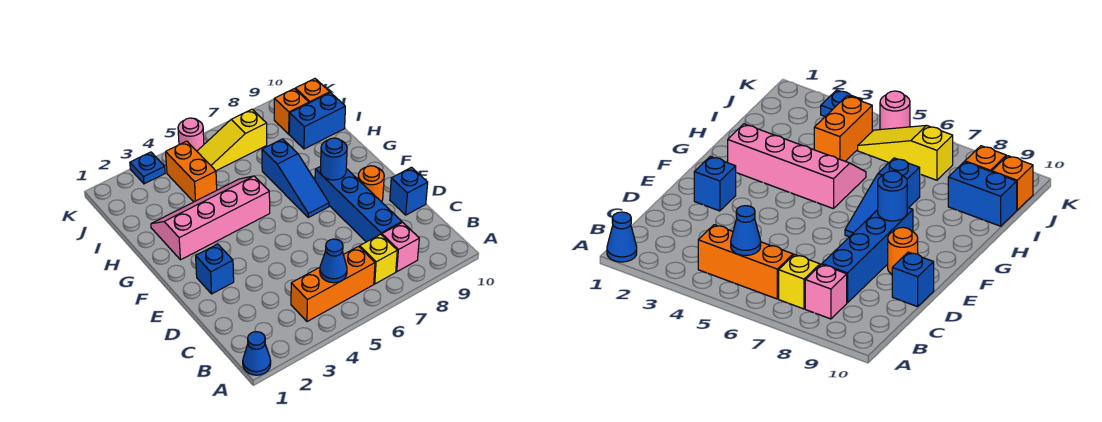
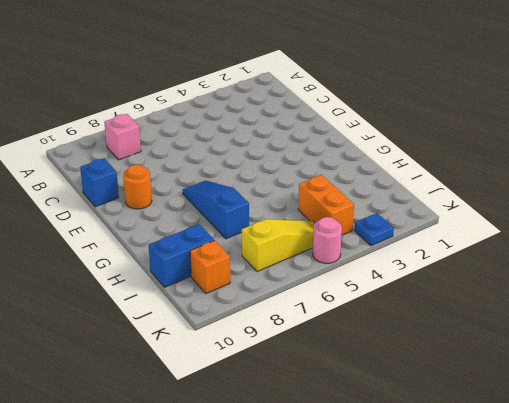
none -> blue cone A1 level 1
none -> orange brick B4:B6 level 1
none -> yellow brick B7 level 1

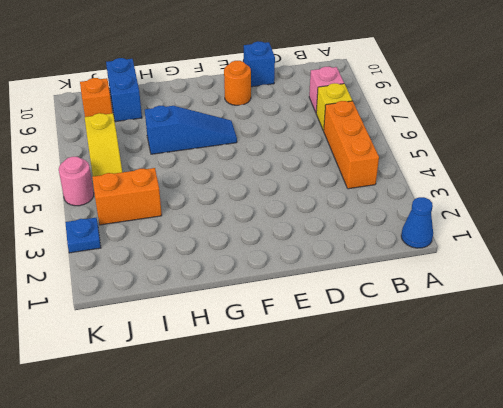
none -> blue brick C8:F8 level 1
none -> blue brick E2 level 1
none -> pink slope G2:H5 level 1 top G

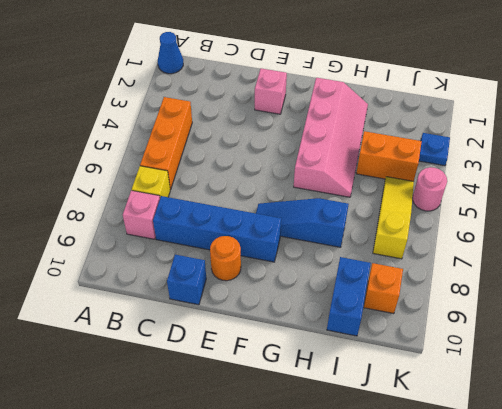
pink brick E2 level 1 -> blue brick E2 level 1
none -> orange brick J10 level 1
none -> blue cone B5 level 2
none -> blue round brick F8 level 2

